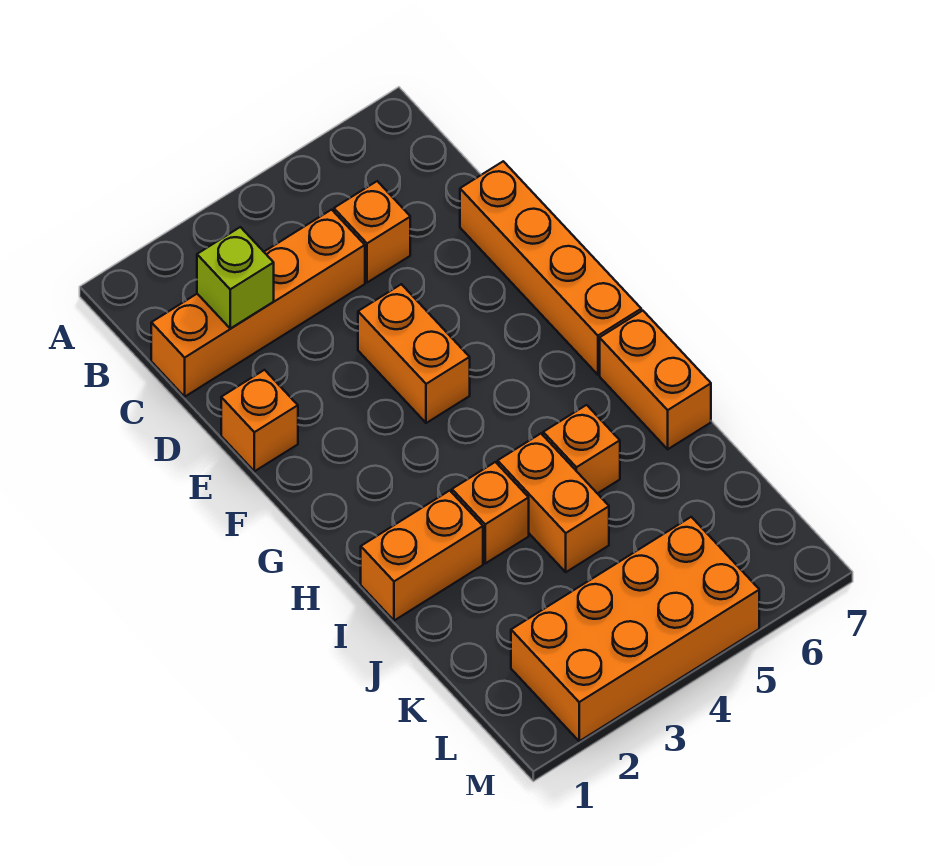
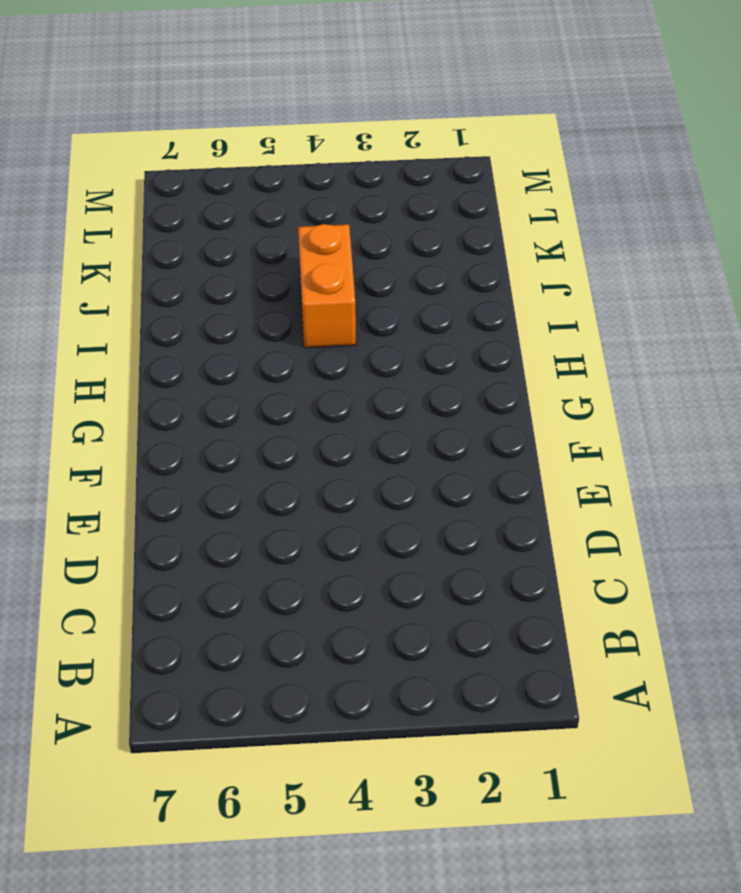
none -> orange brick C1:C4 level 1
none -> orange brick C5 level 1
none -> orange brick D7:G7 level 1

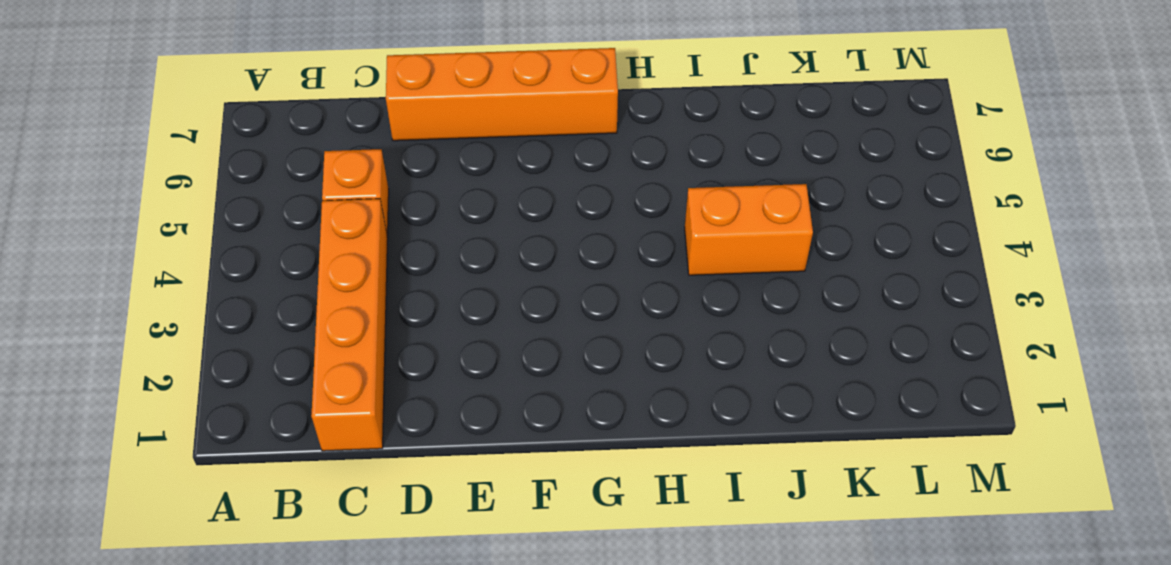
none -> orange brick E1 level 1
none -> orange brick E4:F4 level 1
none -> orange brick H7:I7 level 1

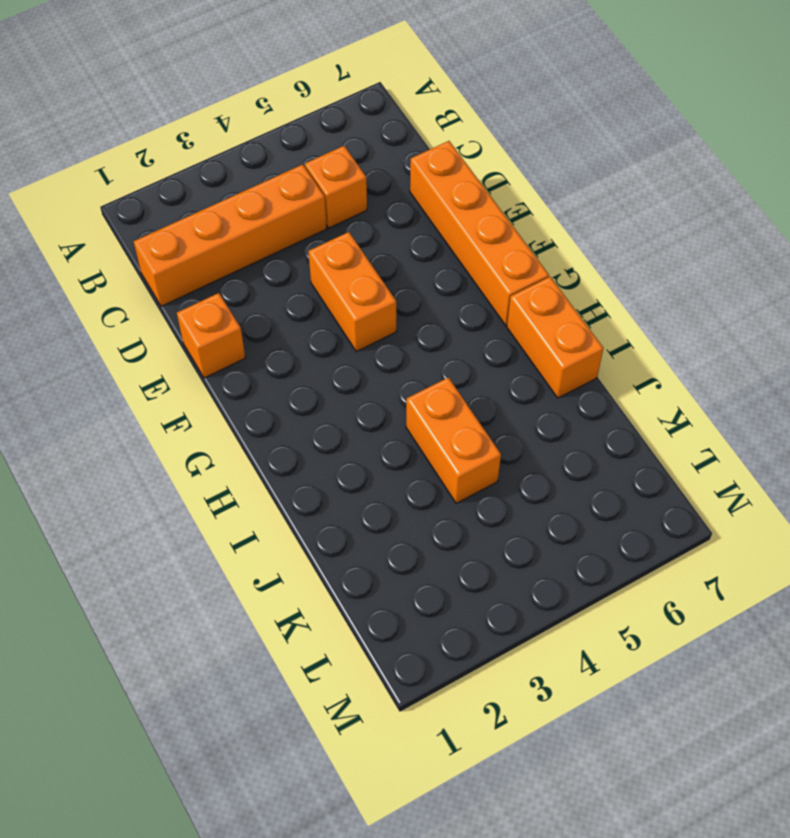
none -> orange brick I1:I2 level 1
none -> orange brick I3 level 1
none -> orange brick I5 level 1

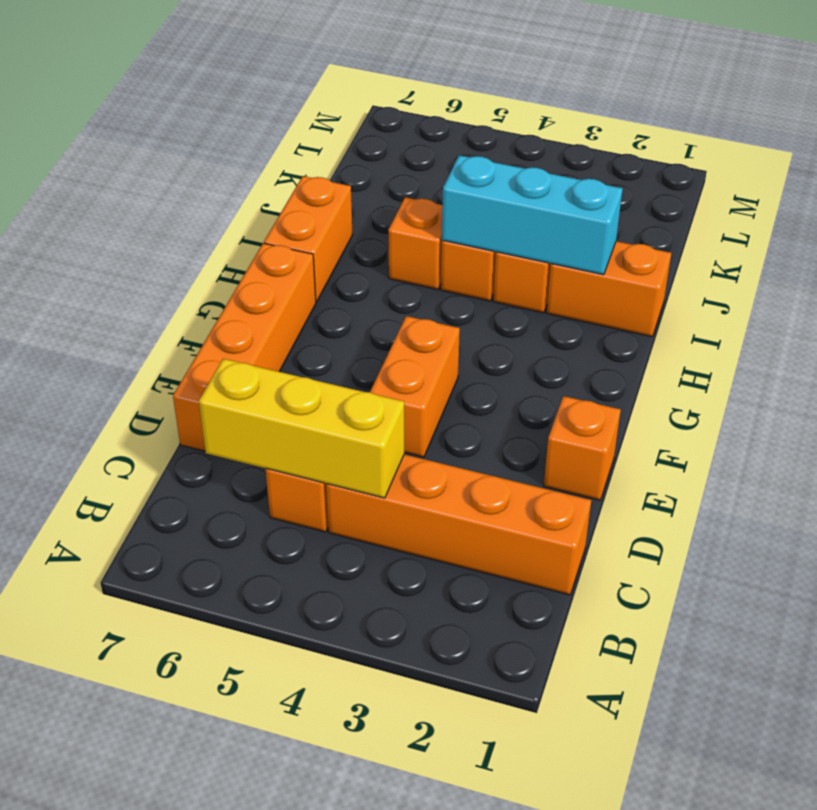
yellow brick C4:C6 level 2 -> none
cyan brick I2:I4 level 2 -> none
none -> orange brick L2:M5 level 1
none -> lime brick C2 level 2

